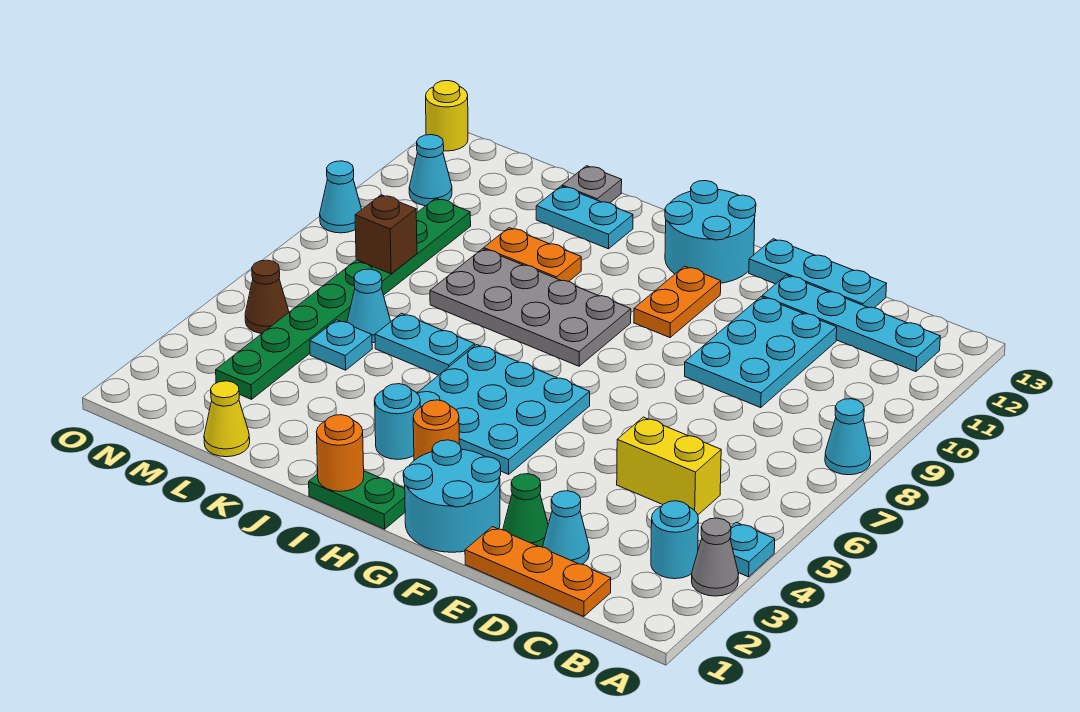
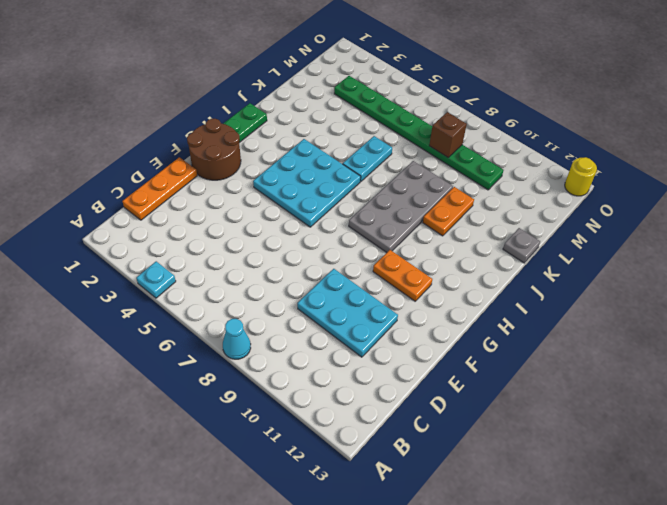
brown round brick F1:G2 level 1 -> cyan round brick F1:G2 level 1
none -> grey cone A3 level 1
none -> cyan round brick B3 level 1
none -> cyan plate B12:E12 level 1
none -> yellow brick C5:D5 level 1

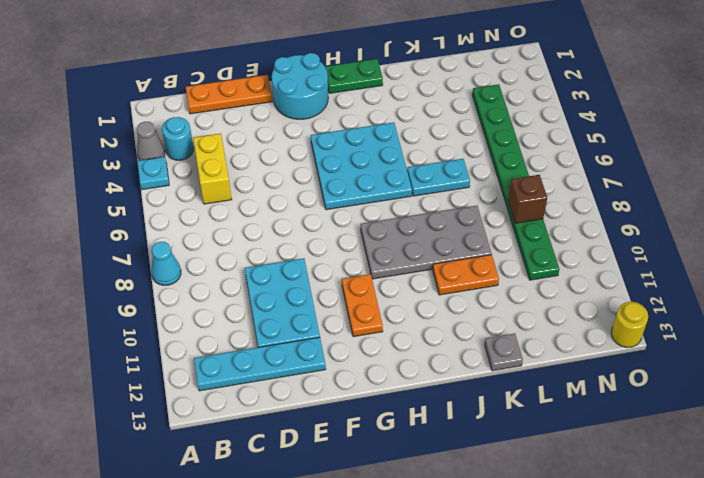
yellow brick C4:C5 level 1 -> yellow brick C5:D5 level 1
none -> cyan cone D2 level 1
none -> cyan plate D13:F13 level 1
none -> green cone E2 level 1
none -> cyan round brick G12:H13 level 1

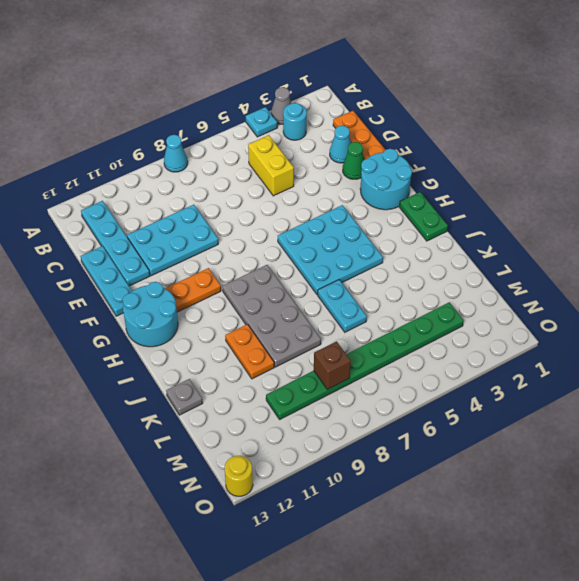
none -> orange round brick H3 level 1
none -> cyan round brick I3 level 1
none -> cyan plate J12:K12 level 1
none -> yellow cone L1 level 1

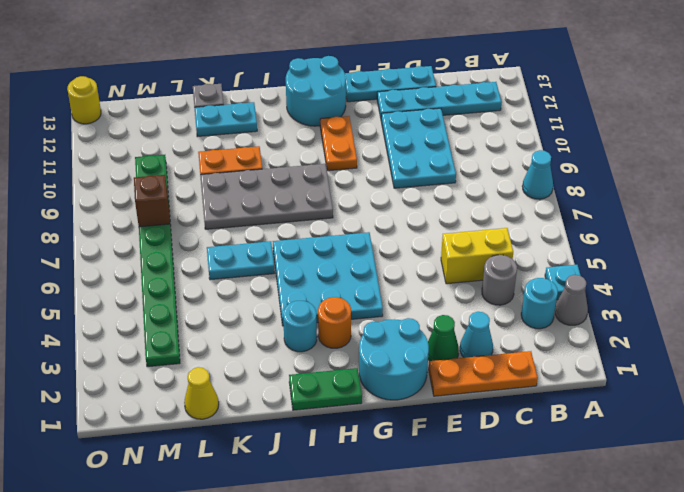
grey round brick C4 level 1 -> none
none -> cyan plate L5 level 1
none -> cyan cone L6 level 1
none -> brown cone N5 level 1
none -> cyan cone N11 level 1

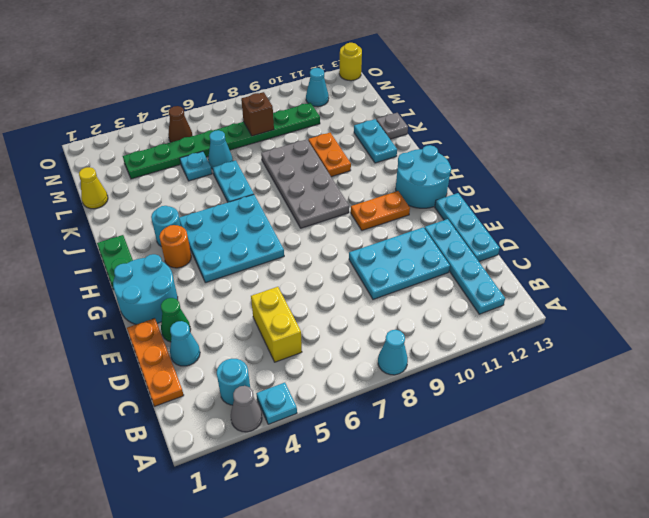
none -> cyan cone O9 level 1
none -> orange round brick I1 level 2

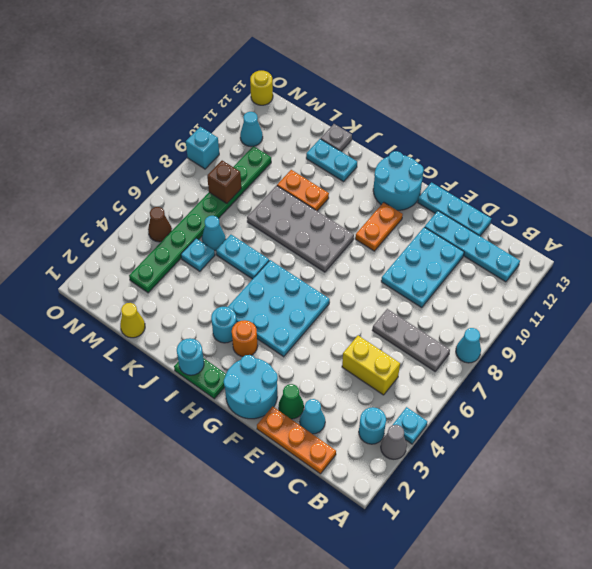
grey plate B7:D7 level 1 -> none
cyan round brick I1 level 2 -> orange round brick I1 level 2
cyan brick O9 level 1 -> cyan cone O9 level 1

